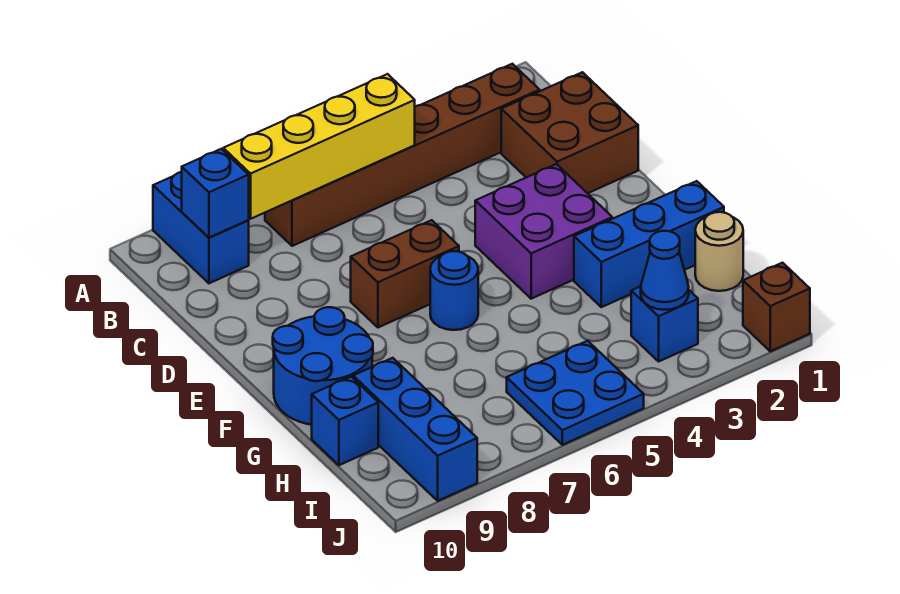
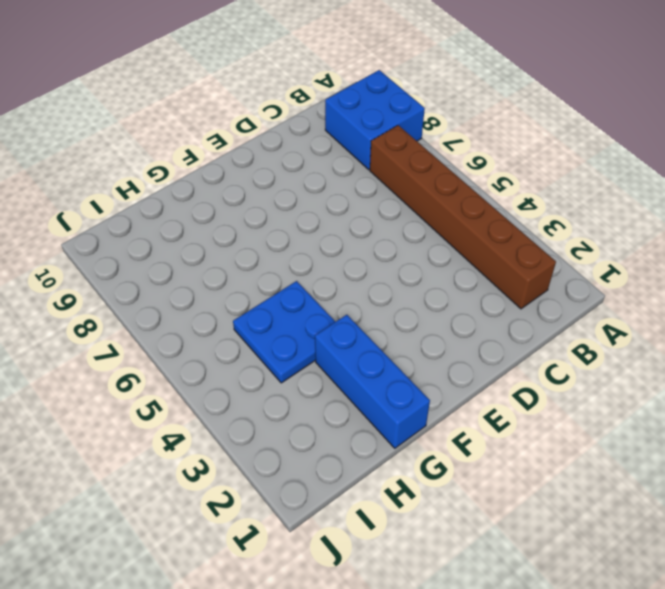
blue brick A8:B9 level 1 -> blue brick A9:B9 level 1
blue plate G4:H5 level 1 -> blue plate I5:J6 level 1
none -> brown brick C1:D2 level 1
none -> purple brick E3:F4 level 1
none -> brown brick E6:E7 level 1

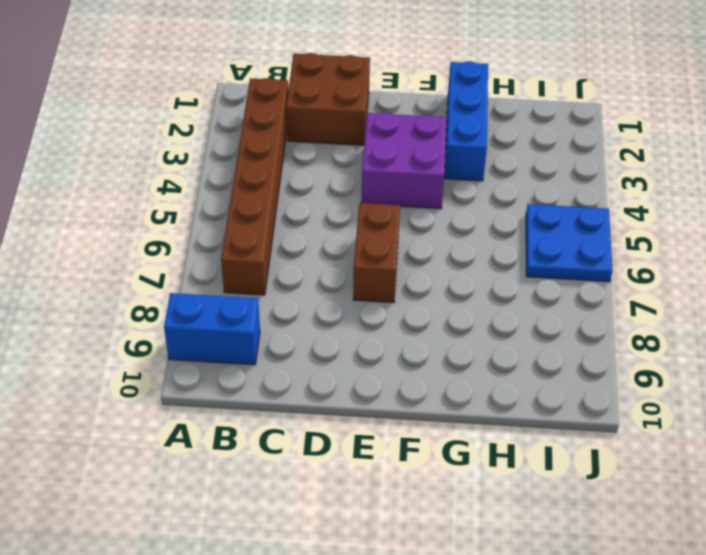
none -> blue round brick F6 level 1
none -> blue round brick F9:G10 level 1
none -> tan round brick H1 level 1

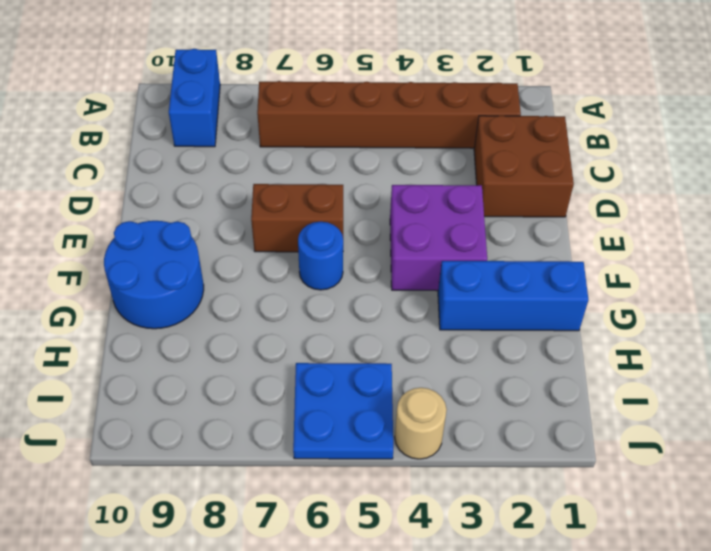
tan round brick J4 level 1 -> tan round brick H1 level 1
none -> blue brick H9:J9 level 1
none -> blue brick H10 level 1
none -> blue brick I3 level 1

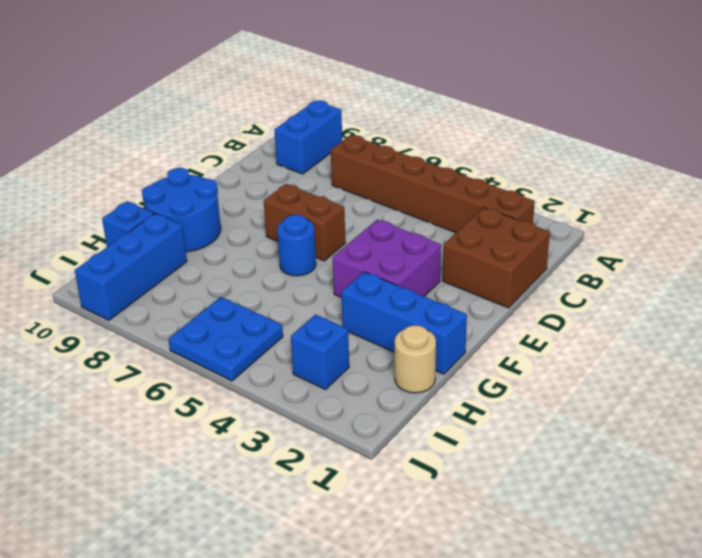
none -> brown brick J1 level 1
none -> yellow brick B5:B8 level 2
none -> blue brick B9 level 2

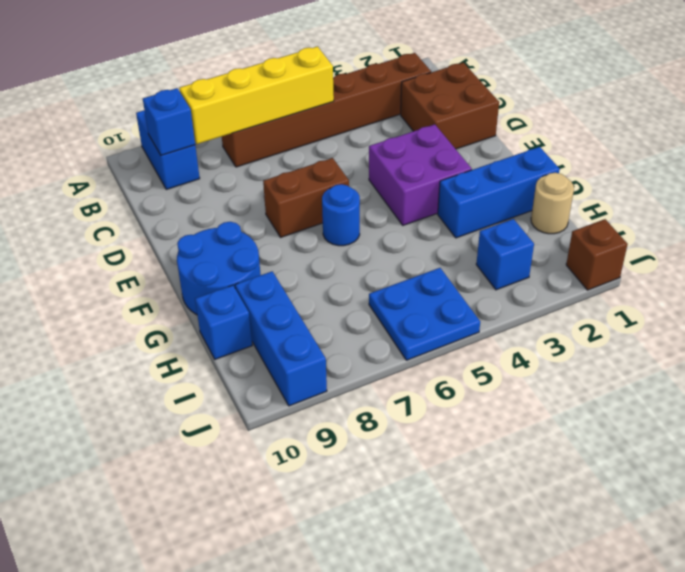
none -> blue cone I3 level 2

